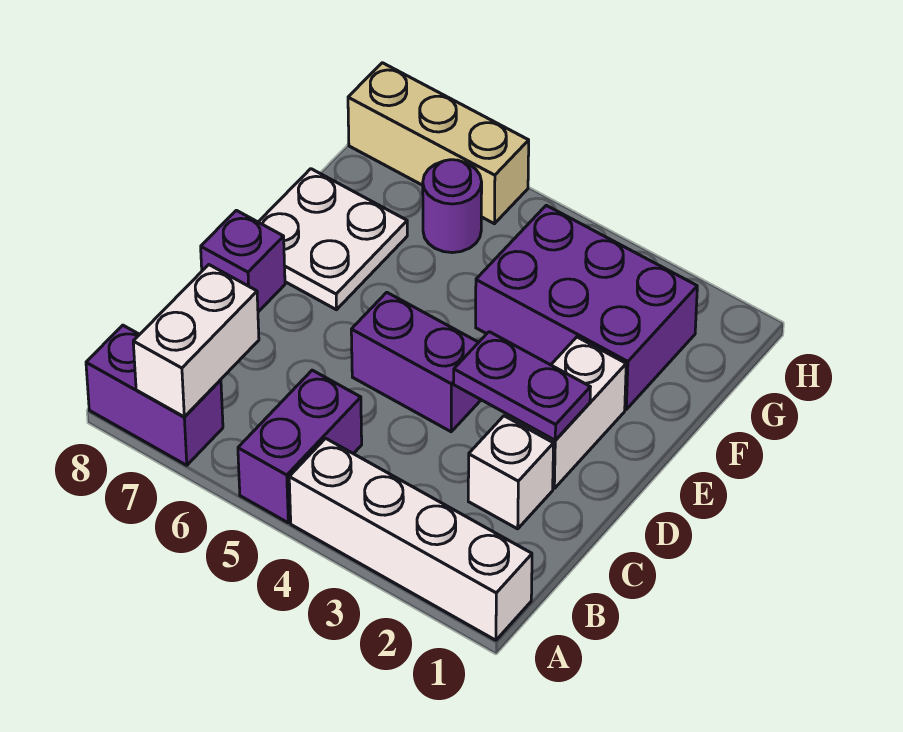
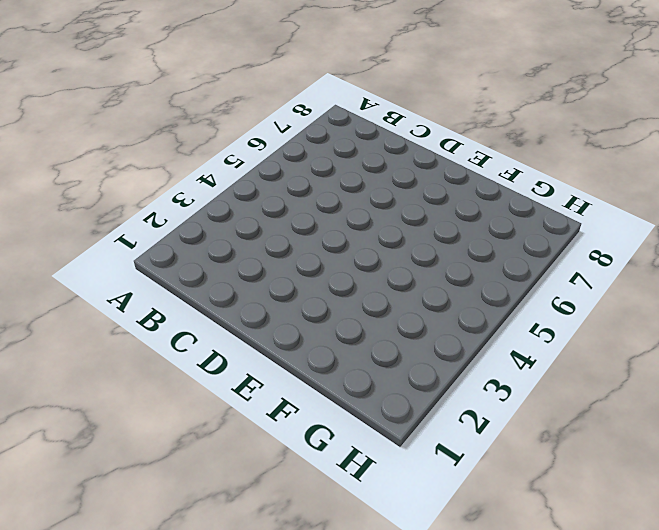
none -> white brick A1:A4 level 1
none -> purple brick A5:B5 level 1
none -> purple brick A7:A8 level 1

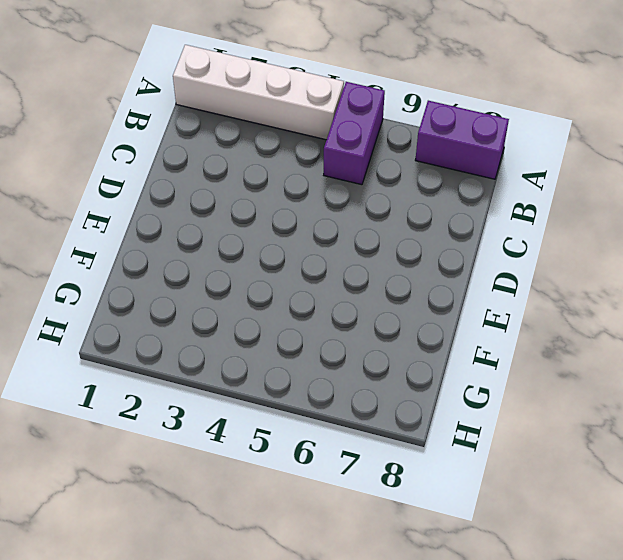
none -> white brick C2 level 1
none -> white brick D2:E2 level 1
none -> purple brick D4:D5 level 1

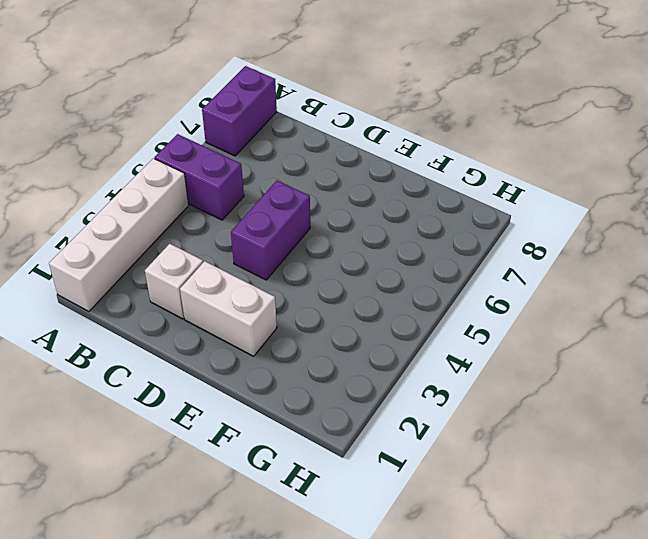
none -> purple brick D8 level 1
none -> white plate E7:F8 level 1
none -> purple brick F2:G4 level 1

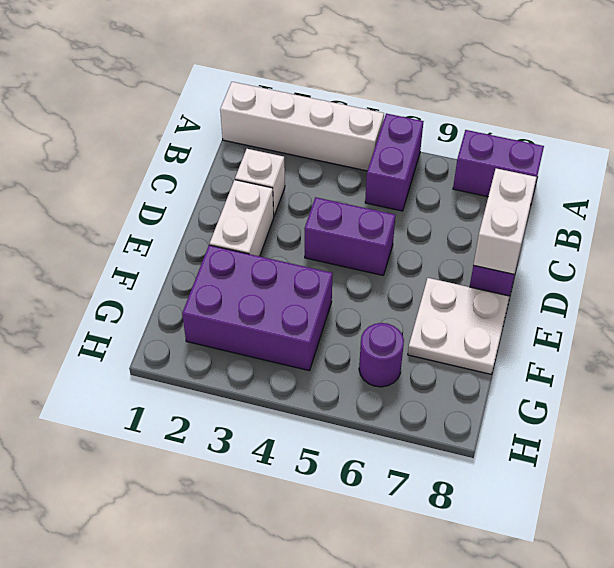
white brick C8:D8 level 2 -> white brick A7:B7 level 2
none -> tan brick H6:H8 level 1
none -> purple plate D2:D3 level 2

